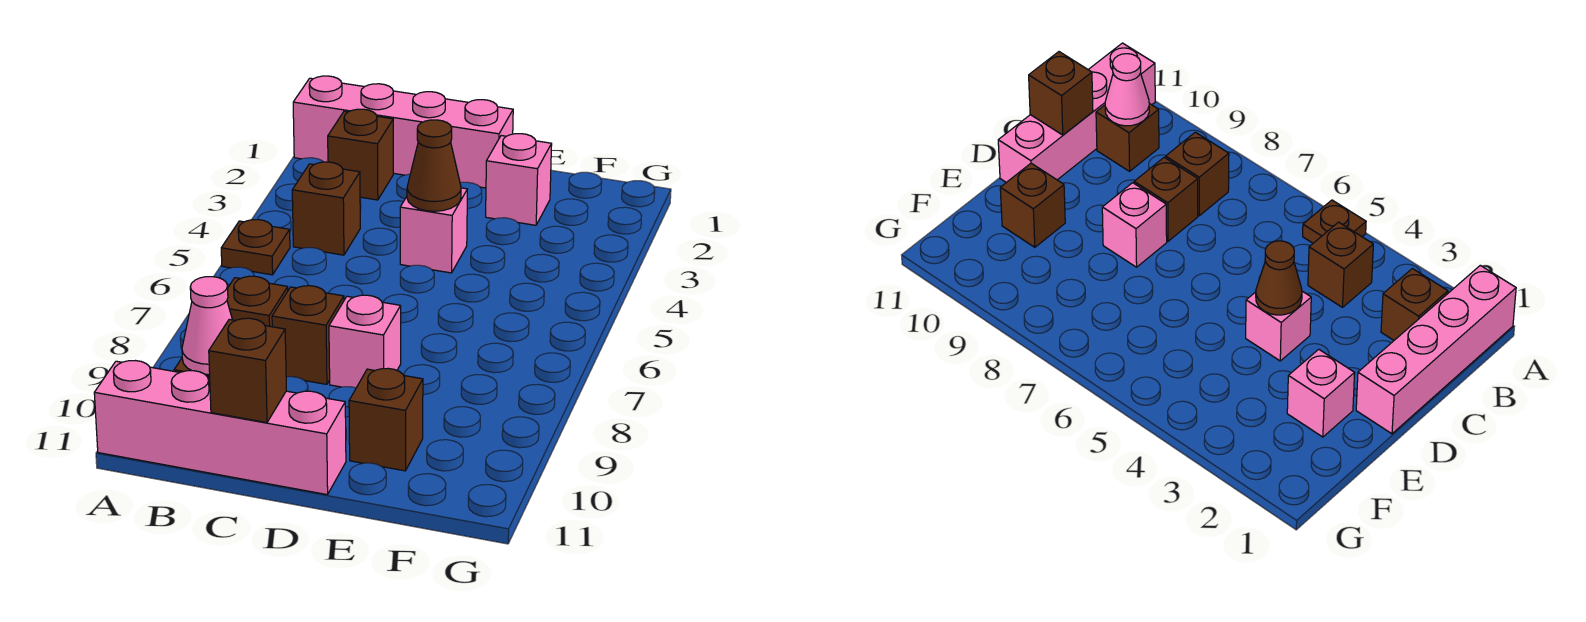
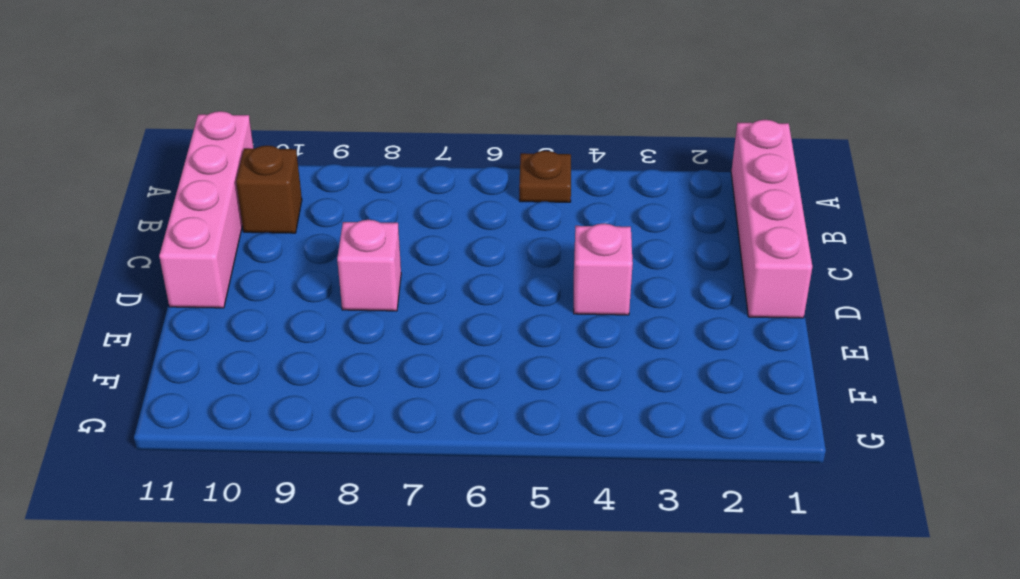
none -> brown brick B2 level 1
none -> brown brick B4 level 1
none -> brown brick B8 level 1

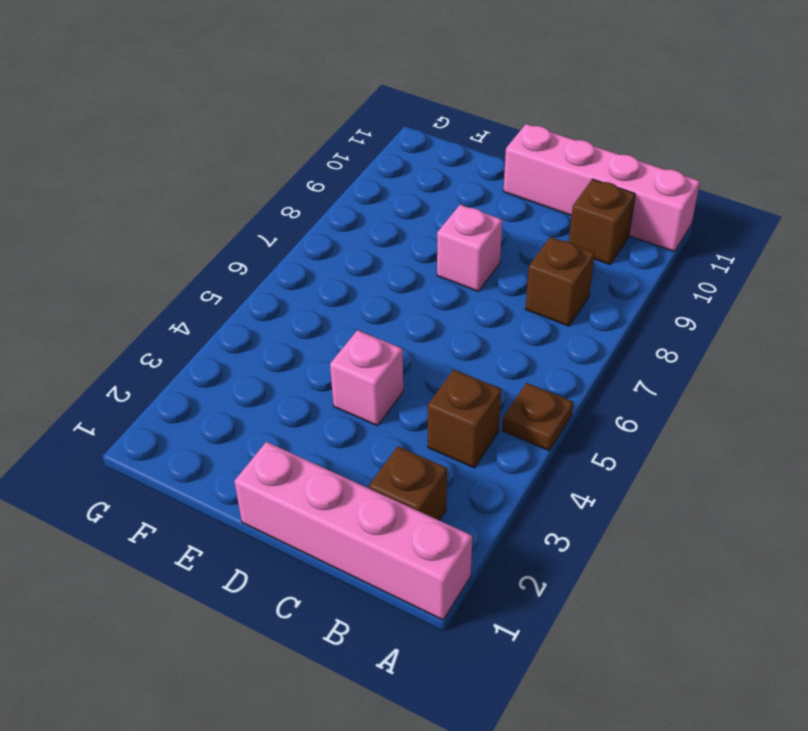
none -> brown brick C8 level 1
none -> pink brick E2 level 1
none -> brown brick E10 level 1

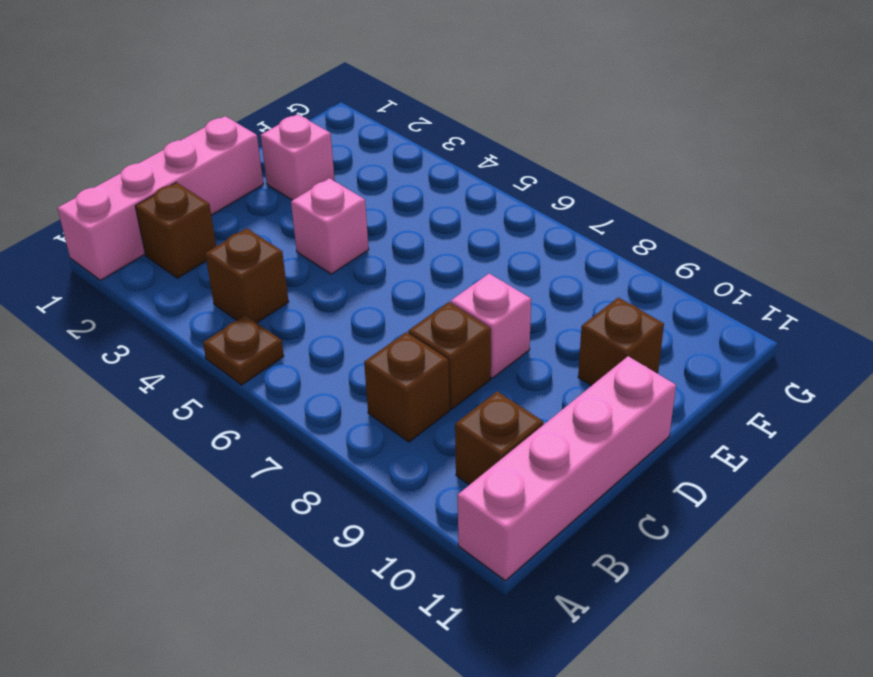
none -> pink cone B10 level 2
none -> brown brick C11 level 2
none -> brown cone D4 level 2

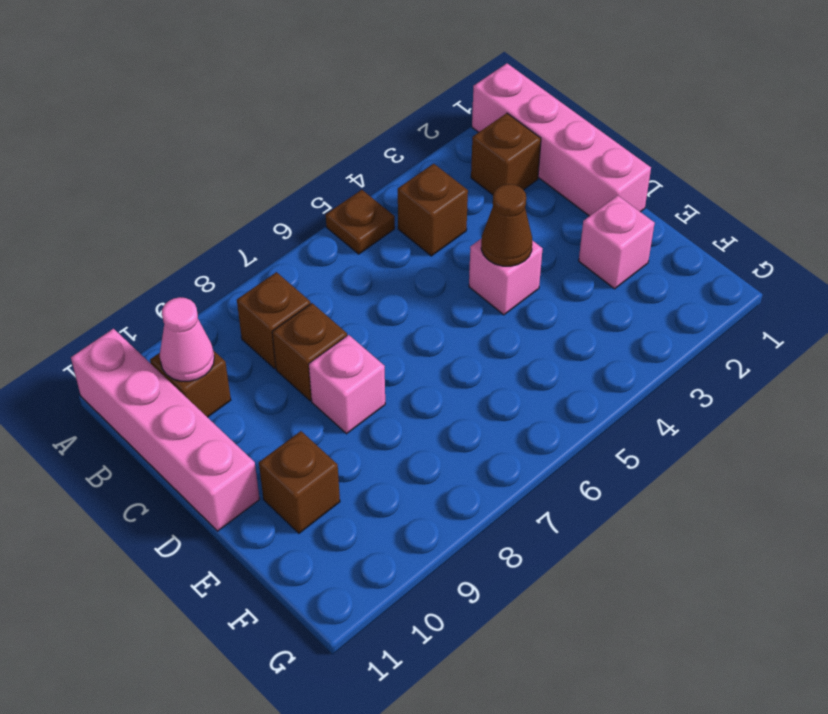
none -> brown brick C11 level 2

